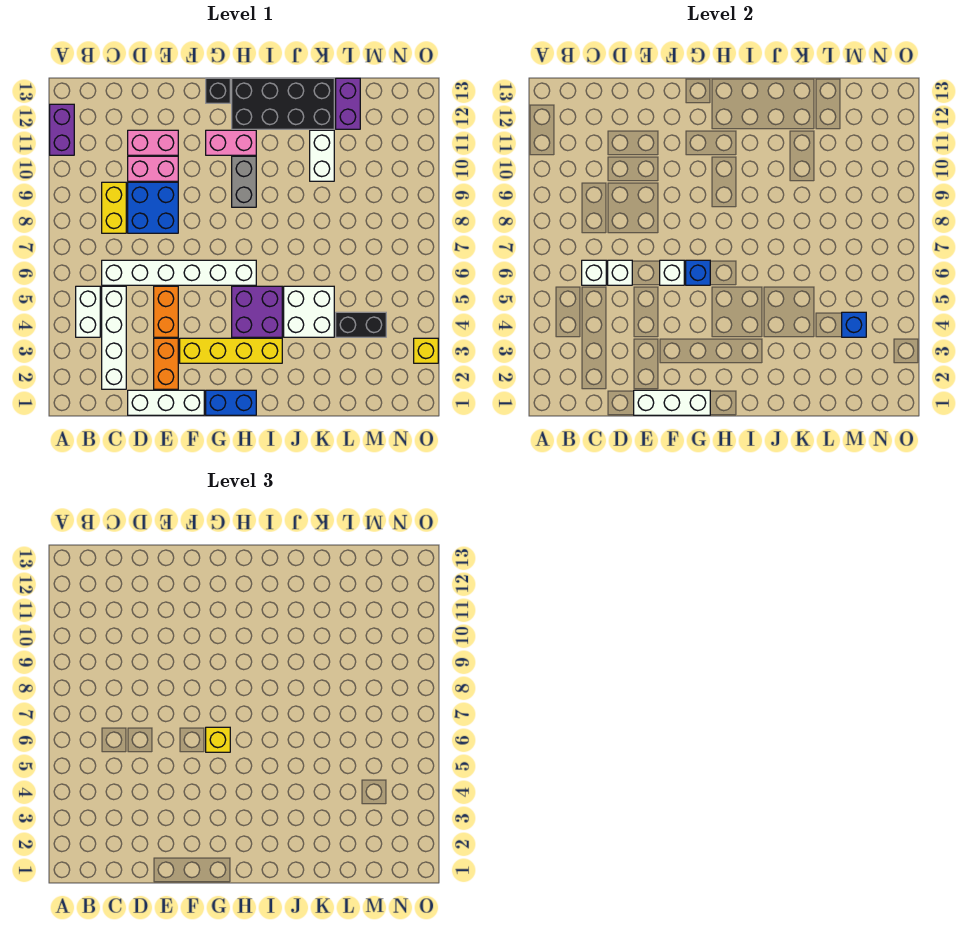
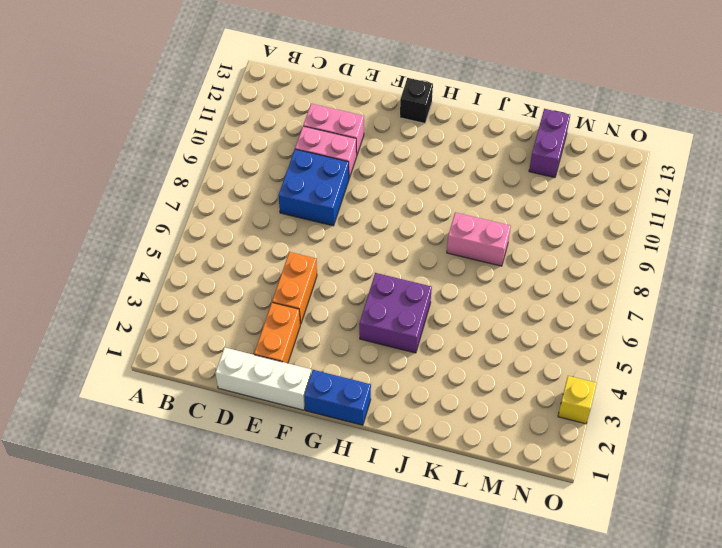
pink brick J8:K8 level 1 -> pink brick G11:H11 level 1
none -> purple brick A11:A12 level 1
none -> white brick B4:B5 level 1
none -> white brick C2:C5 level 1
none -> white brick C6:H6 level 1

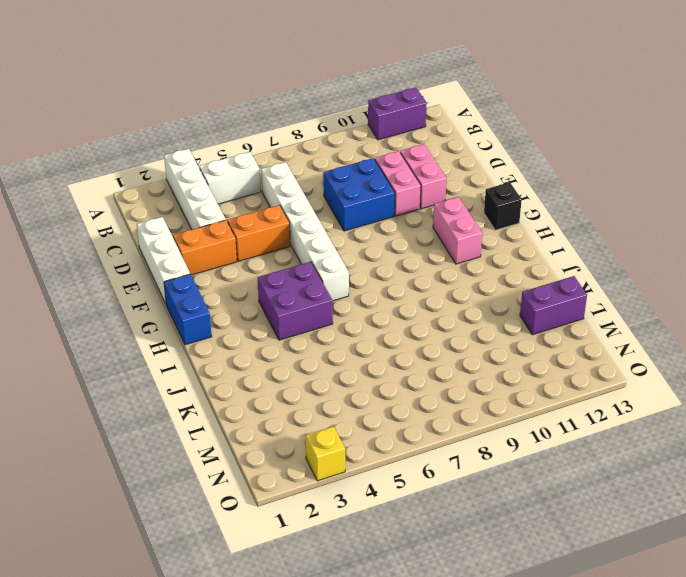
white brick A3:D3 level 1 -> white brick C2:C5 level 1
none -> yellow brick C8:C9 level 1
none -> yellow brick F3:I3 level 1
none -> grey brick H9:H10 level 1
none -> black brick H12:K13 level 1

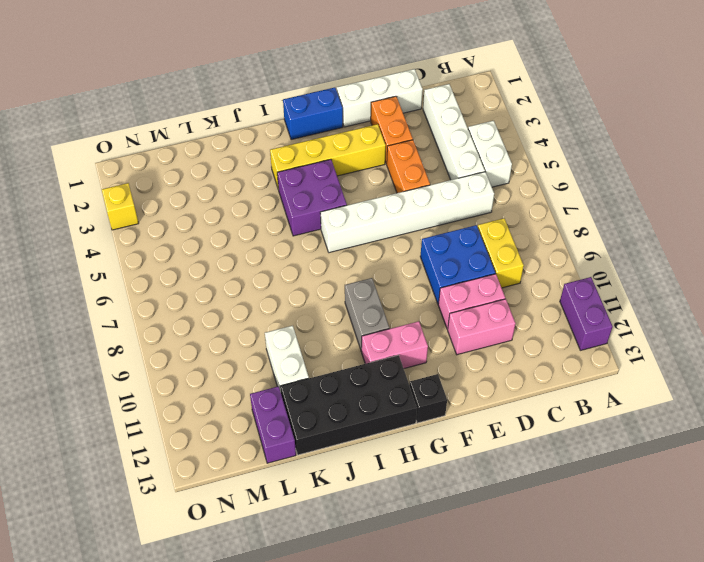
none -> white brick J4:K5 level 1
none -> black brick L4:M4 level 1
none -> white brick C6 level 2
none -> white brick D6 level 2

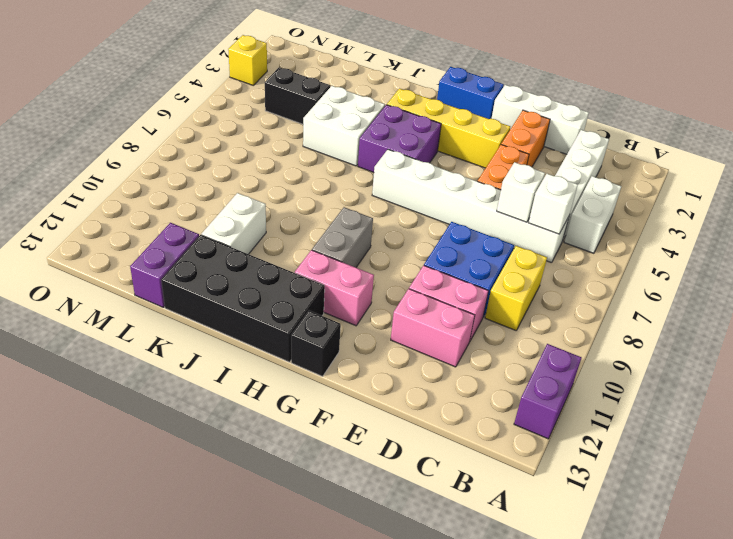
none -> white brick E1:G1 level 2
none -> white brick F6 level 2
none -> blue brick G6 level 2
none -> blue brick M4 level 2

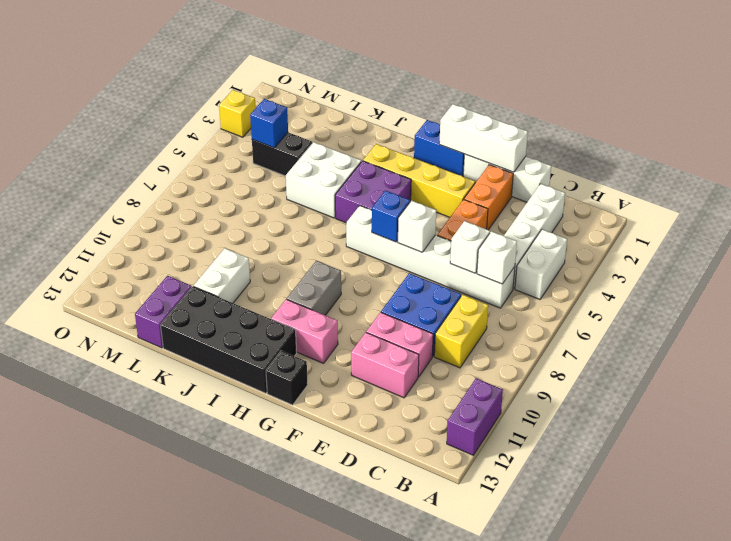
none -> yellow brick G6 level 3

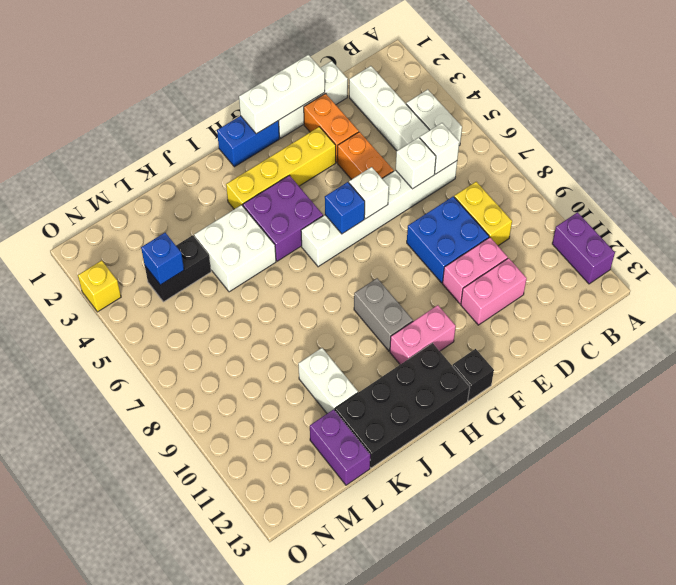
none -> yellow brick G6 level 3

